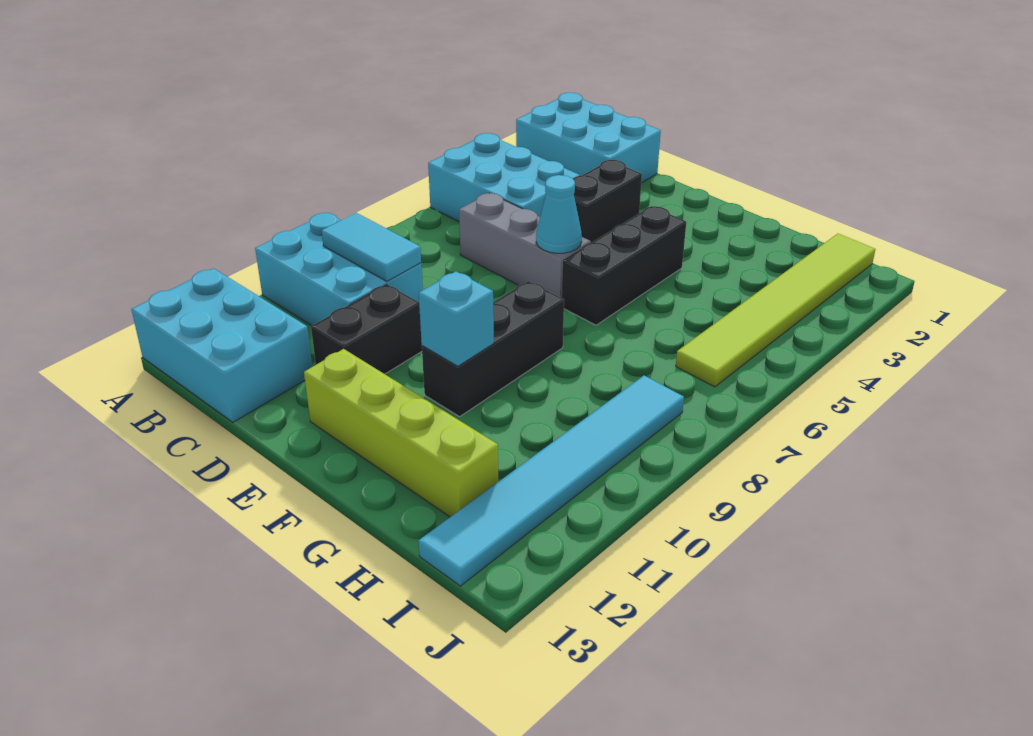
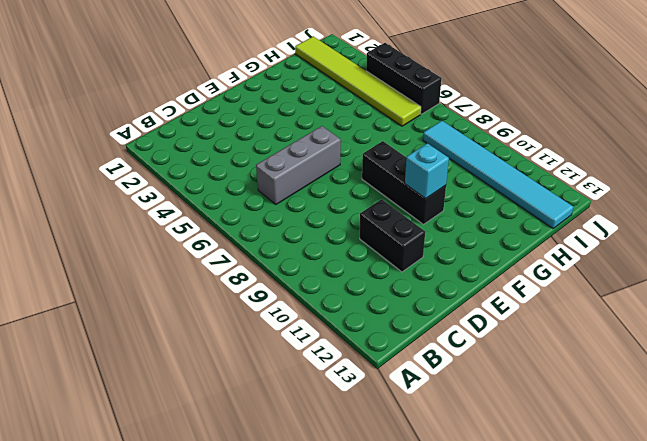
black brick J4:J6 level 1 -> black brick F4:F6 level 1
none -> cyan brick A1:C2 level 1
none -> cyan brick A4:C5 level 1
none -> cyan brick A9:C10 level 1

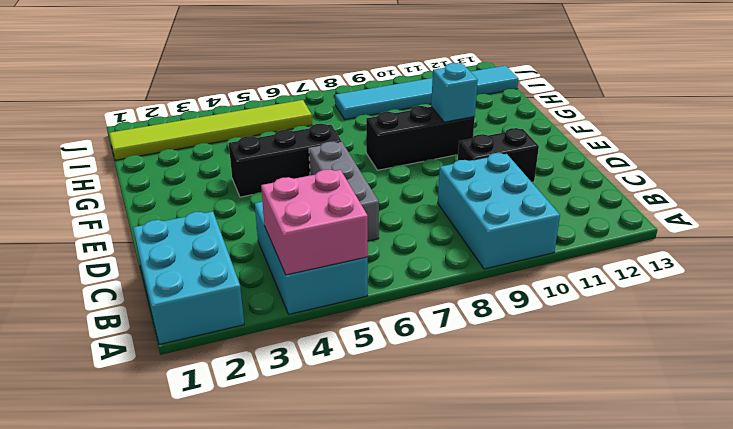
pink brick A4:B5 level 2 -> none
none -> cyan brick A12:C13 level 1
none -> black brick D3:D4 level 1
none -> lime brick E12:H12 level 1

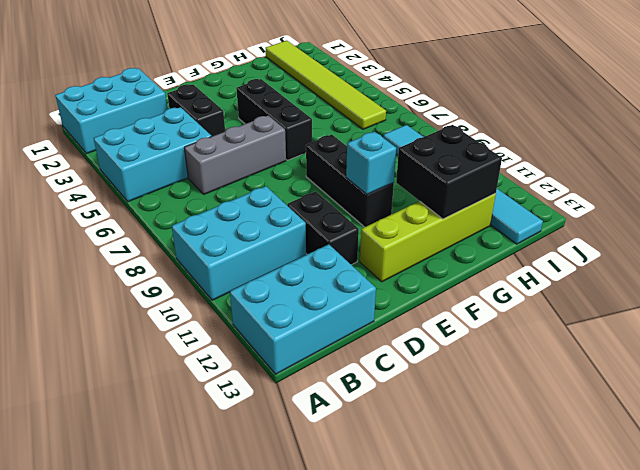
black brick G11:H12 level 2 -> none
none -> cyan tile B9:C9 level 2
none -> cyan cone E6 level 2

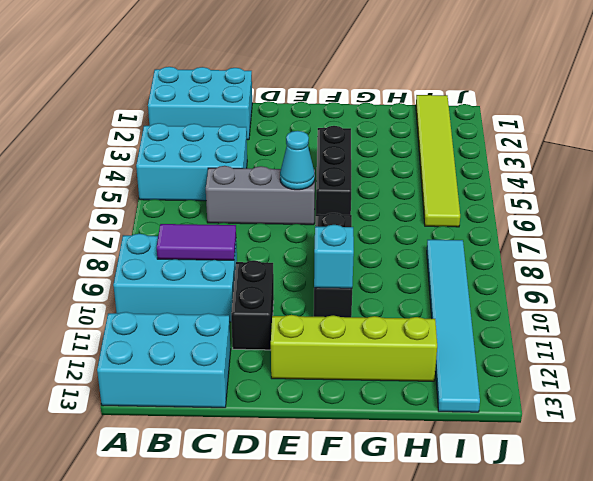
purple tile B9:C9 level 2 -> cyan tile B9:C9 level 2
none -> black brick D3:D4 level 1

